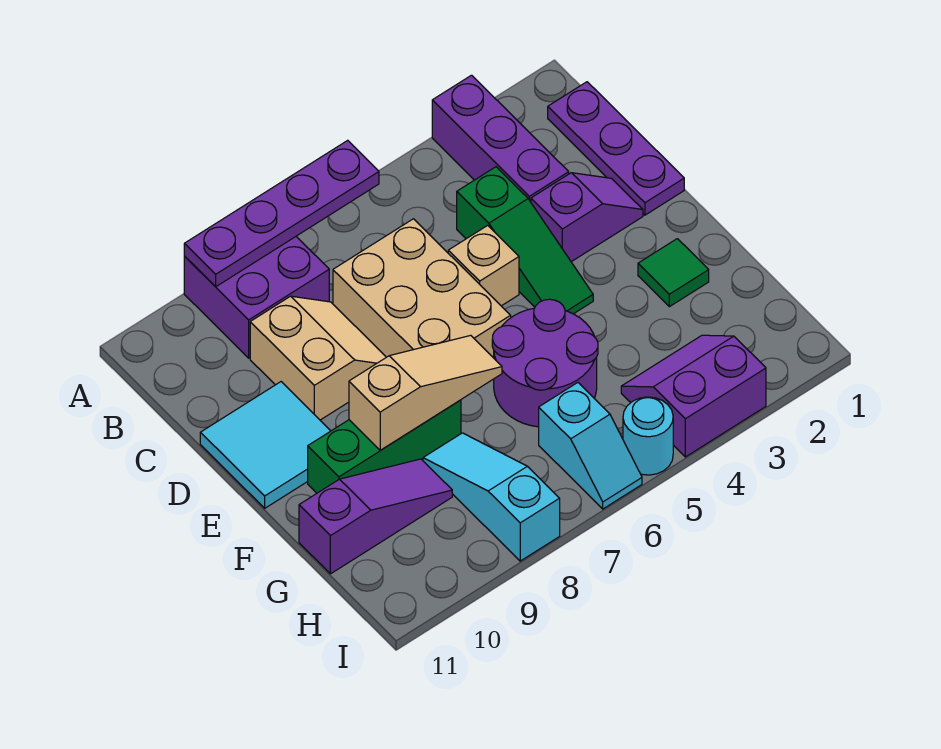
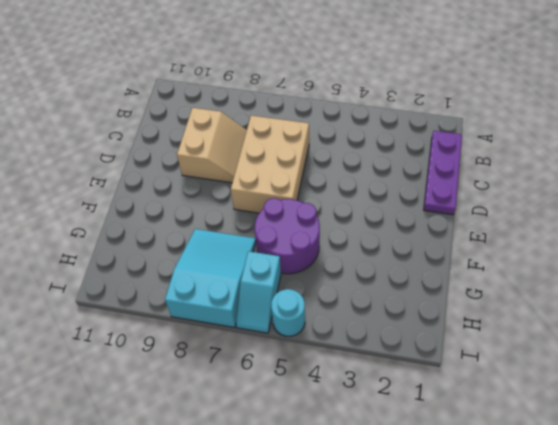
cyan slope G7:I8 level 1 top I -> cyan slope G8:I8 level 1 top I
none -> purple brick A3:C3 level 1
none -> purple brick A8:B9 level 1
none -> green slope C4:E4 level 1 top C

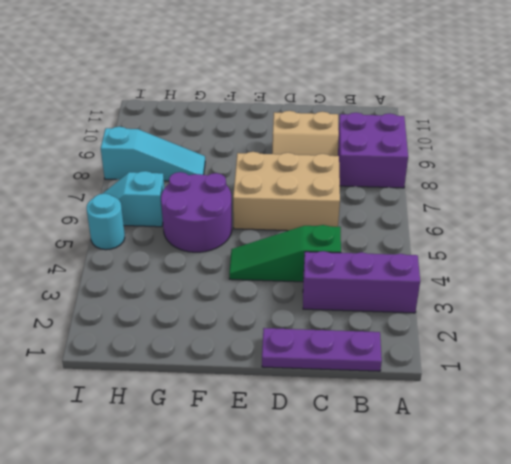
none -> purple slope D2:D3 level 1 top 3
none -> tan brick D5 level 1
none -> cyan tile D10:E11 level 1

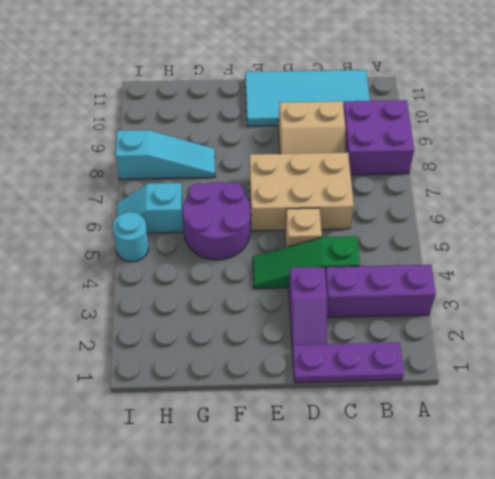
cyan tile B10:E11 level 1 -> cyan tile D10:E11 level 1
none -> green tile F2 level 1
none -> green brick F8:F10 level 1
none -> purple slope G9:G11 level 1 top 11

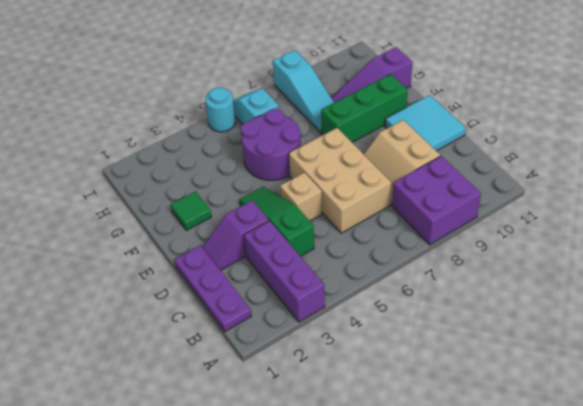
none -> purple slope H3:I4 level 1 top I
none -> purple plate A6:A9 level 2
none -> tan slope F7:F9 level 2 top 9

